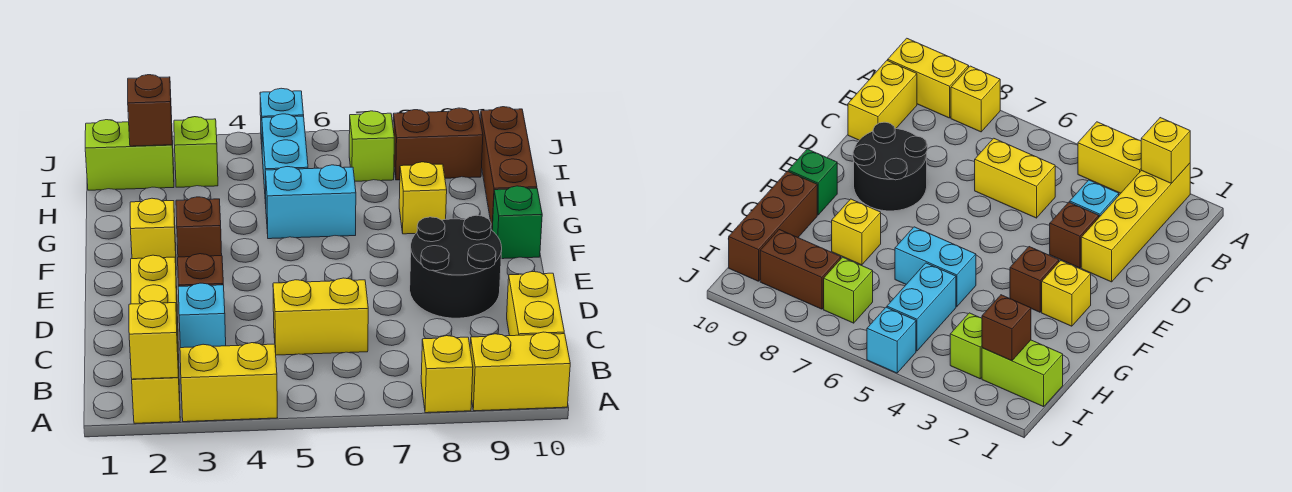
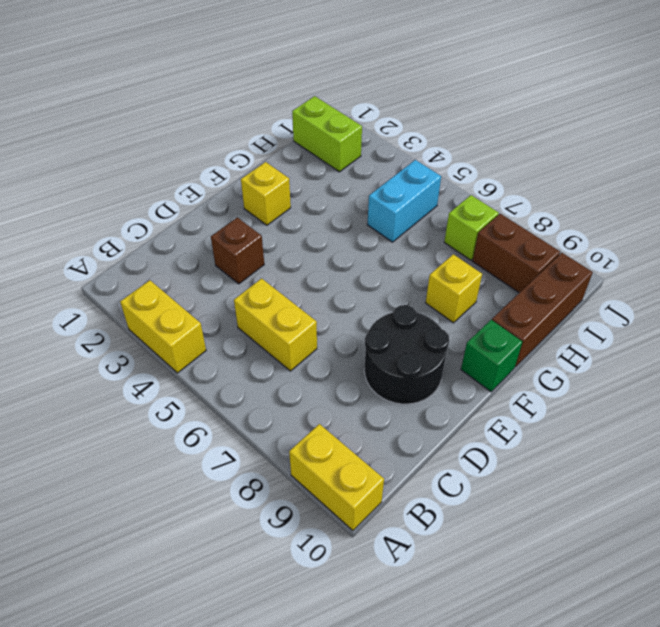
none -> yellow brick A2:D2 level 1
none -> yellow brick A8 level 1
none -> yellow brick B10:C10 level 1

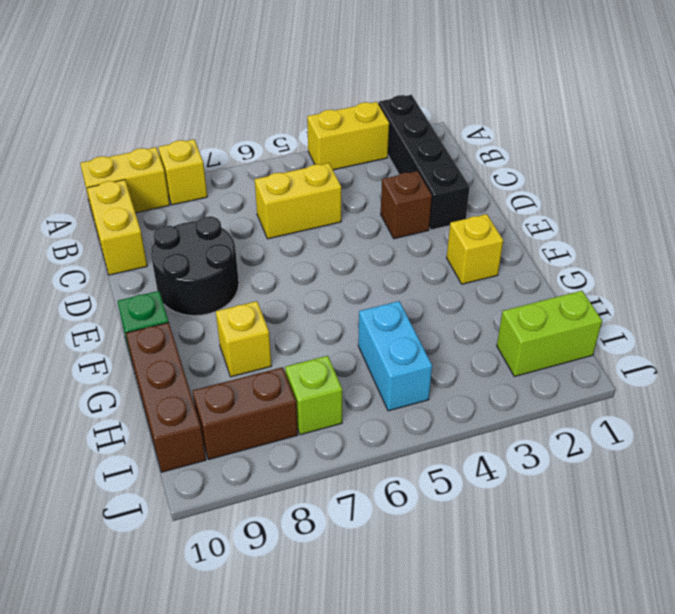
black brick A2:D2 level 1 -> yellow brick A2:D2 level 1
none -> cyan brick C3 level 1
none -> brown brick F3 level 1
none -> cyan brick G5:G6 level 1

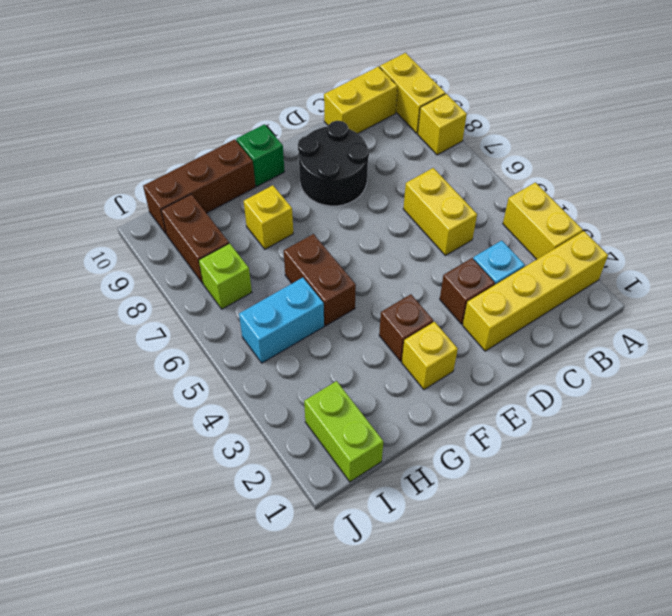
brown brick G5:G6 level 1 -> cyan brick G5:G6 level 1
none -> lime brick I3 level 1
none -> cyan brick J5 level 1
none -> yellow brick A2 level 2

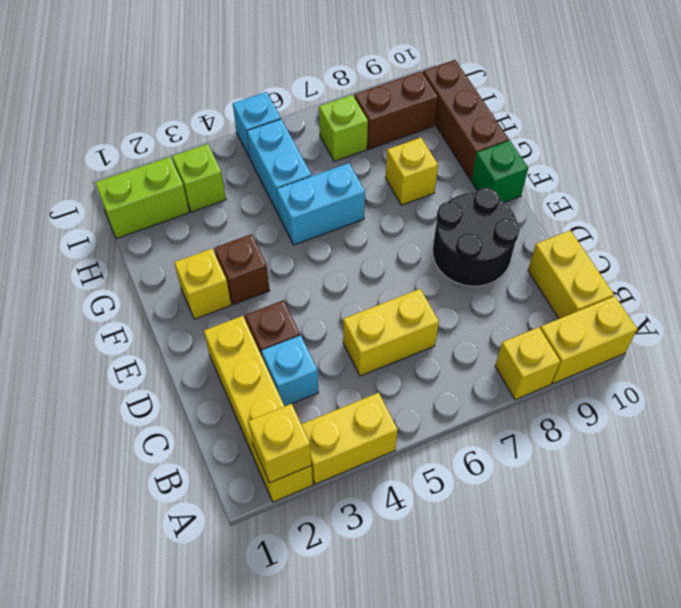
none -> brown brick I2 level 2

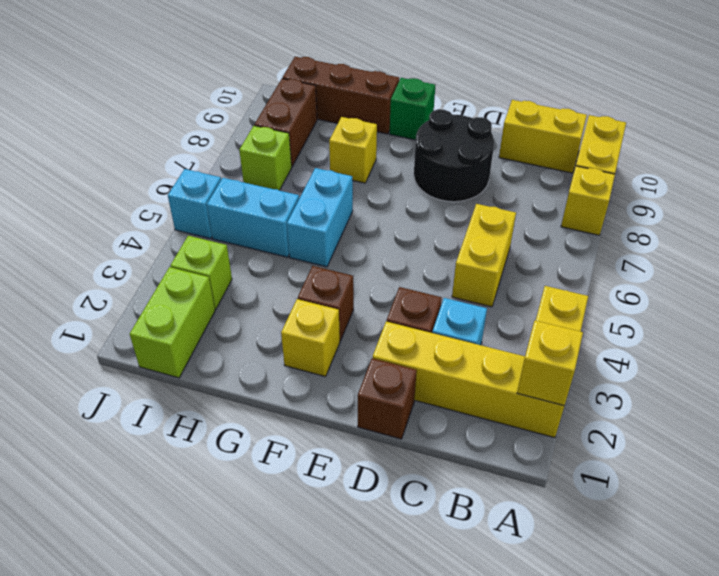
brown brick D1 level 1 -> brown brick I2 level 2

